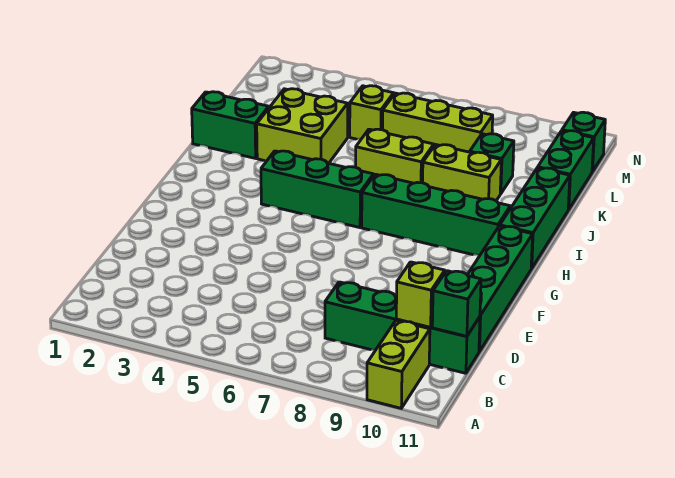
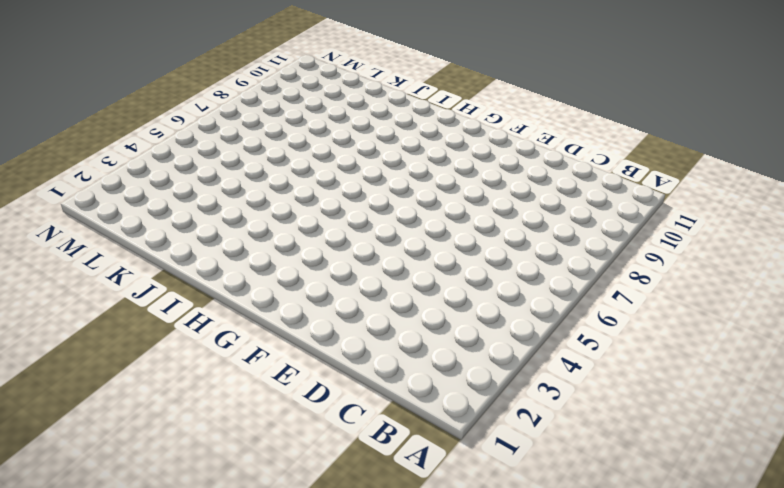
none -> lime brick A10:B10 level 1
none -> green brick C8:C11 level 1
none -> green brick D11:G11 level 1

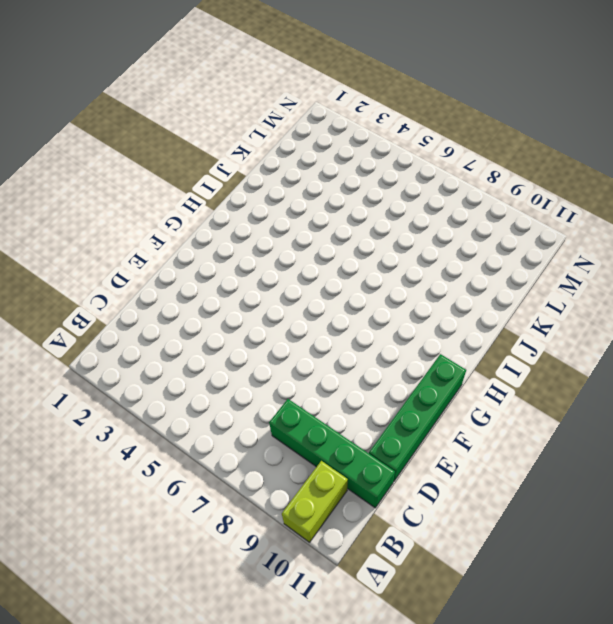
none -> green brick H4:H6 level 1
none -> green brick H7:H10 level 1
none -> green brick H11:J11 level 1

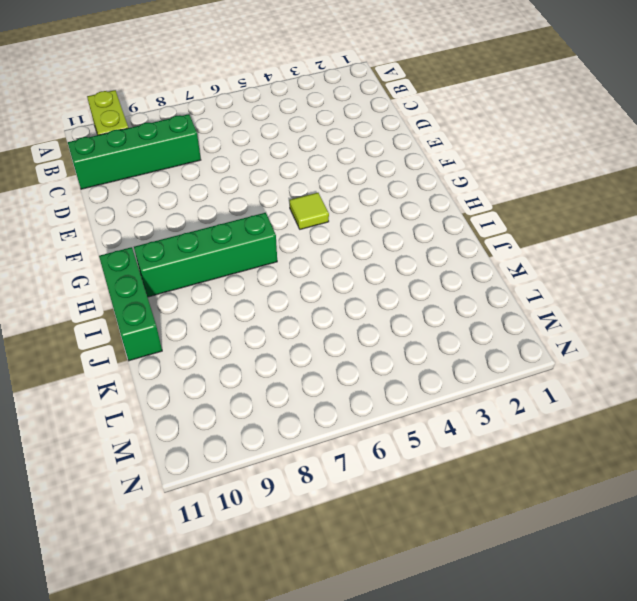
lime tile G5 level 1 -> none
none -> green brick D11:G11 level 1
none -> green brick H4:H6 level 1
none -> green brick J1:J2 level 1

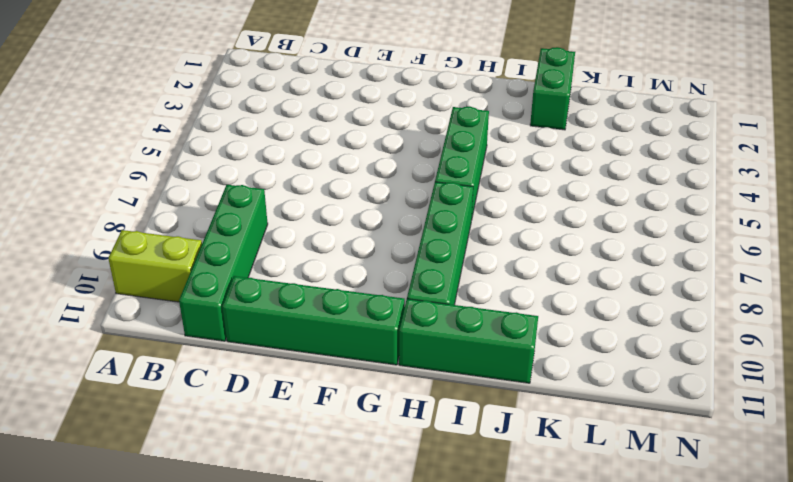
none -> lime brick J3:K4 level 1
none -> lime brick J6:J7 level 1
none -> lime brick J8:J9 level 1

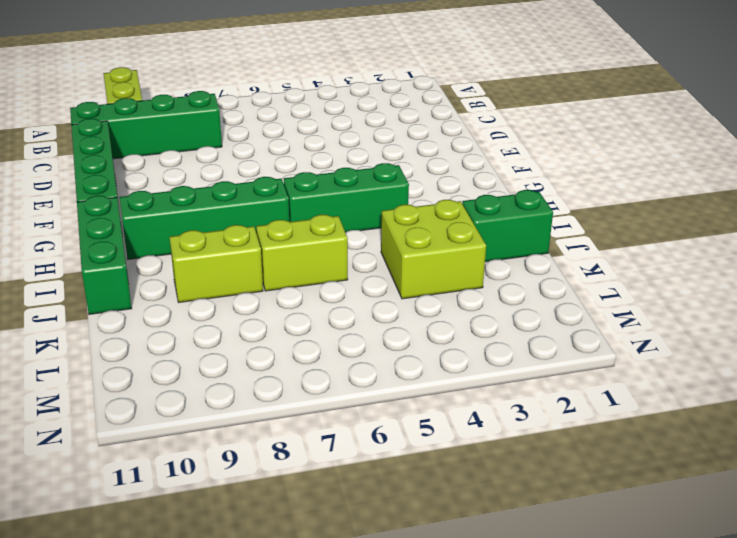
none -> green brick K9 level 1
none -> green brick K11:L11 level 1
none -> lime brick L5 level 1

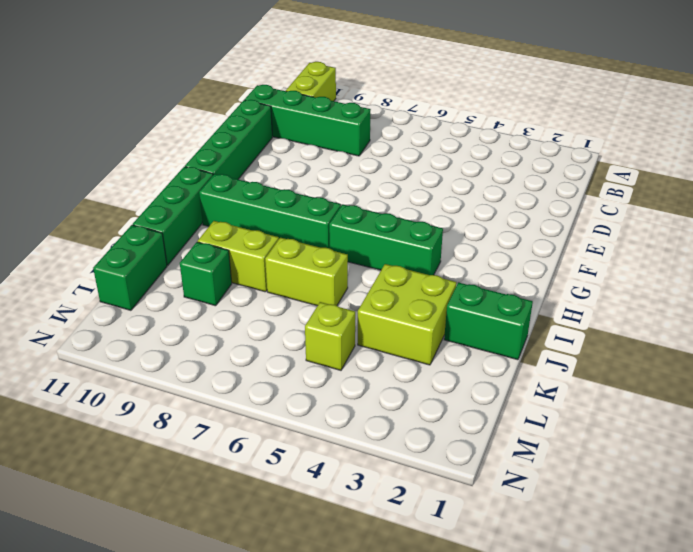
none -> lime brick L6:L8 level 1
none -> green brick M11 level 1
none -> lime brick C10 level 2

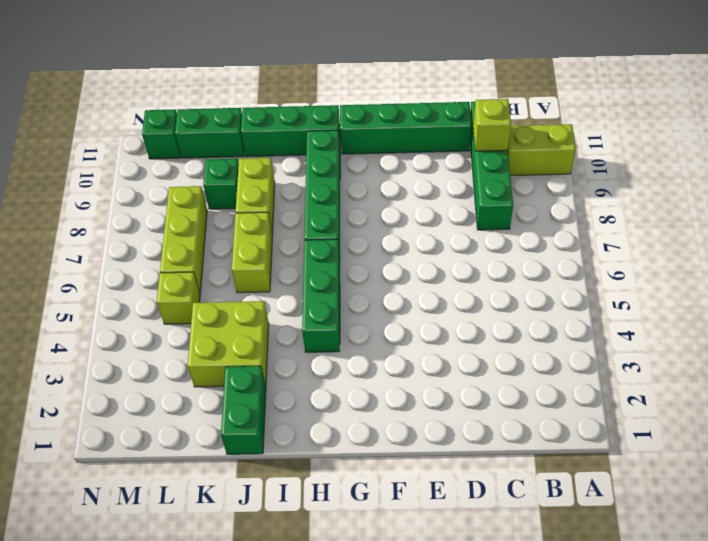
none -> green brick C11 level 2

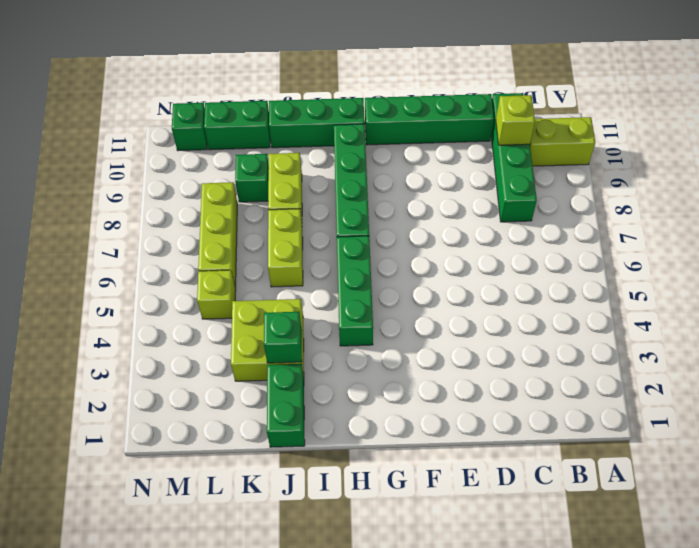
green brick J3 level 2 -> green brick C11 level 2

